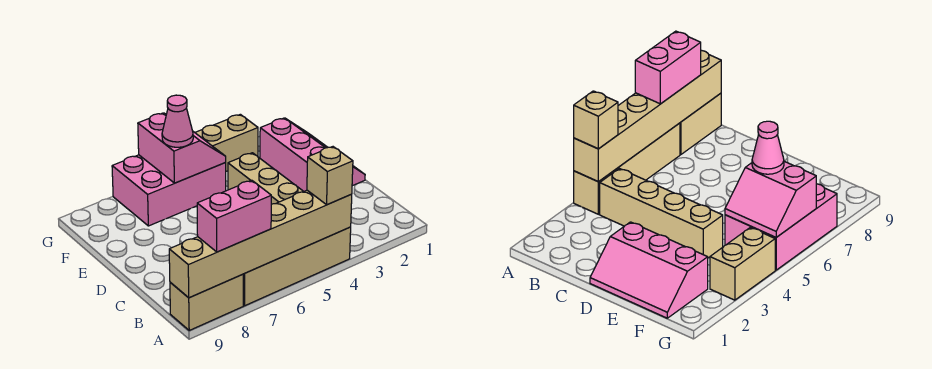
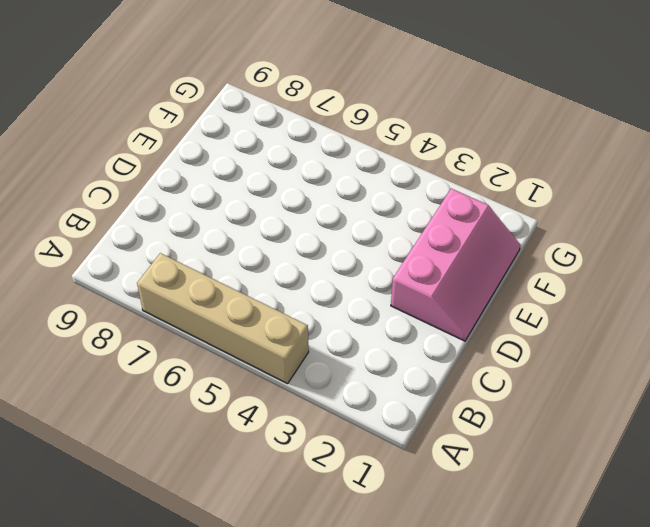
none -> tan brick A8:A9 level 1
none -> tan brick B4:E4 level 1

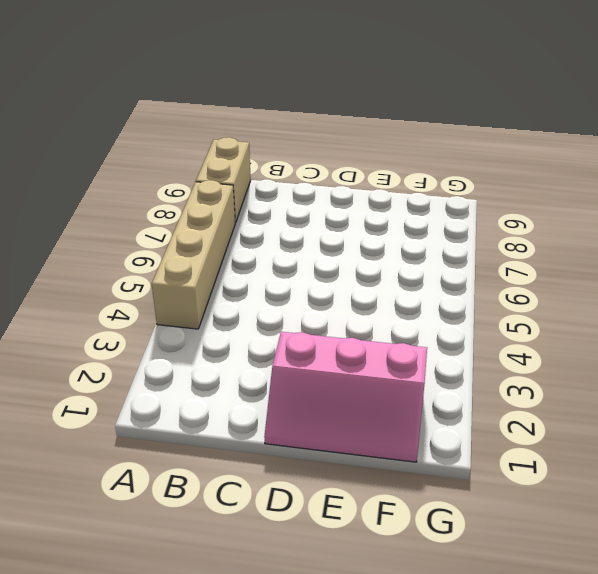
none -> tan brick B4:E4 level 1
none -> pink brick F5:G7 level 1

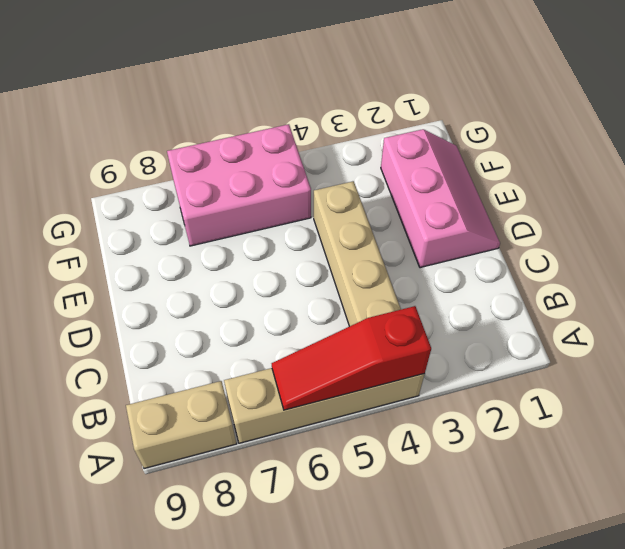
red slope A4:A6 level 2 top 4 -> tan brick A4:A9 level 2
none -> tan brick G3:G4 level 1
none -> pink slope F5:G6 level 2 top 6

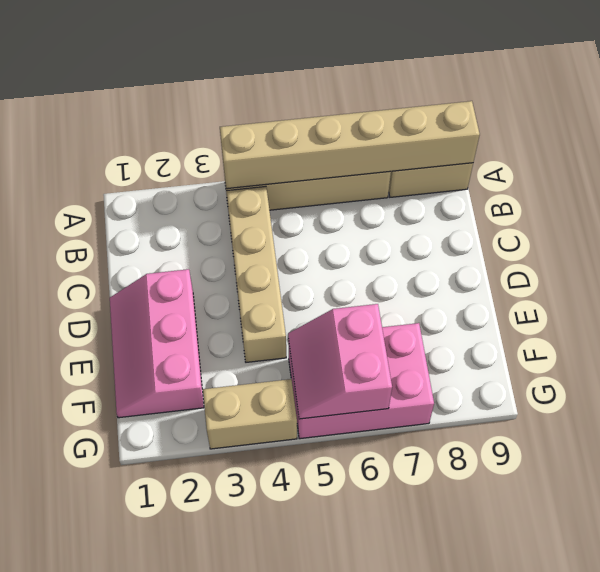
none -> tan brick A4 level 3
none -> pink brick A7:A8 level 3

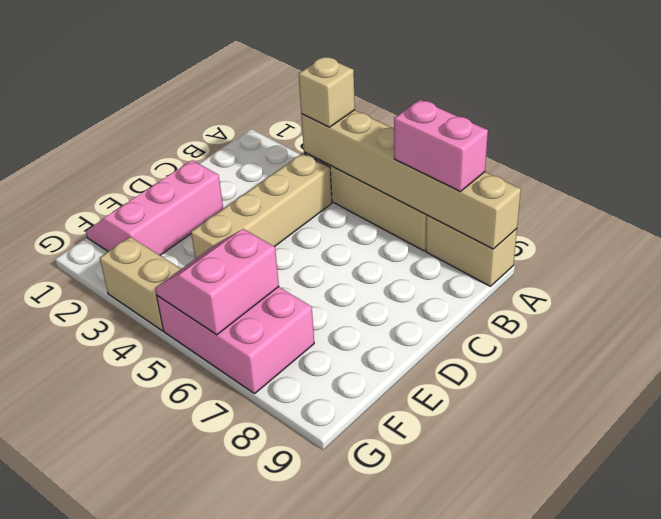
none -> pink cone F6 level 3

